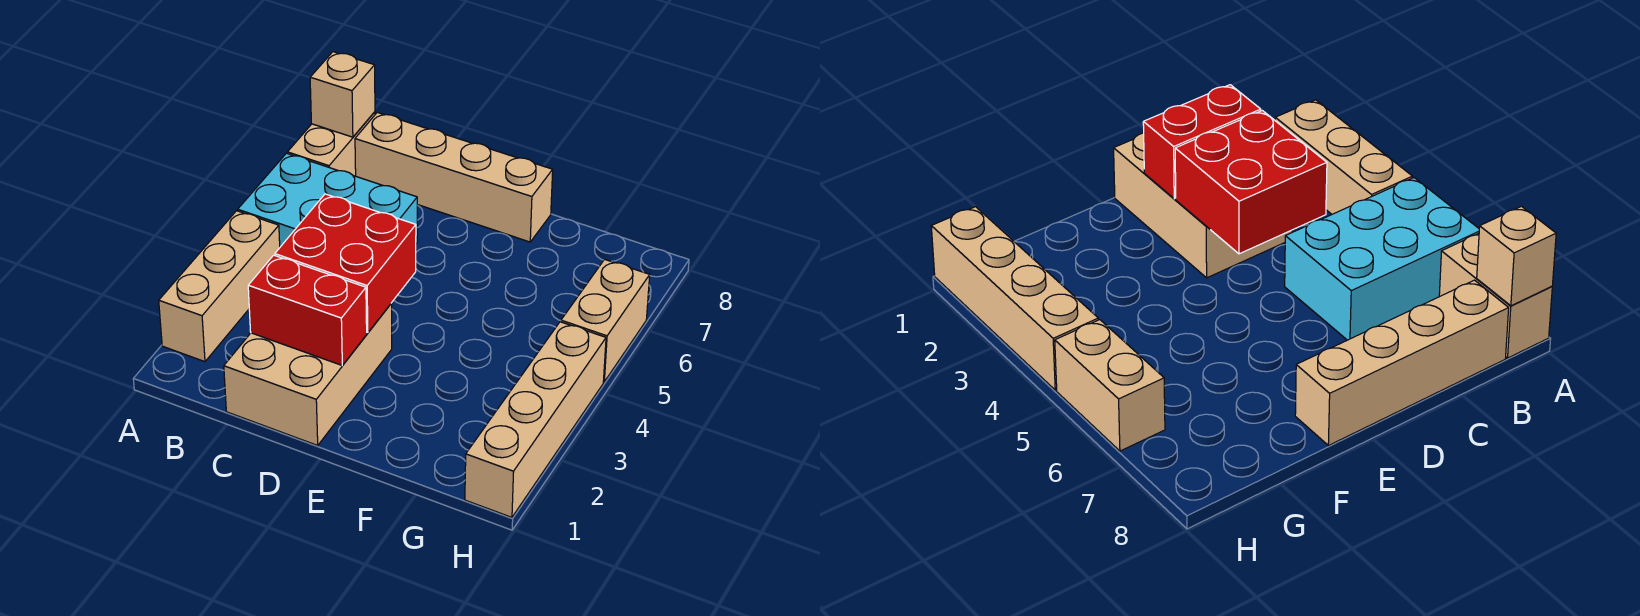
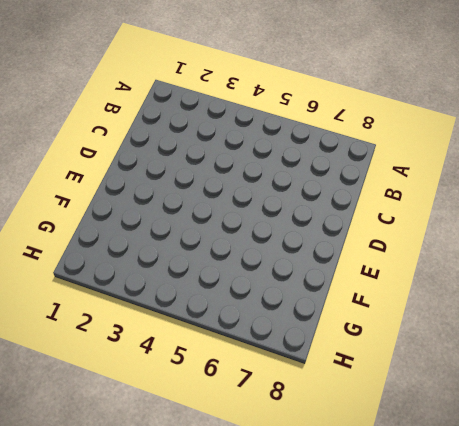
none -> tan brick A2:A4 level 1
none -> cyan brick A5:C6 level 1

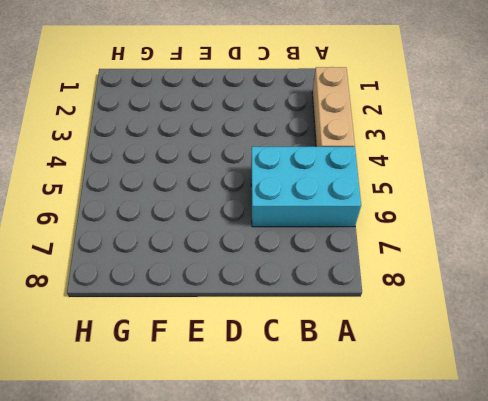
none -> tan brick A7:A8 level 1
none -> tan brick B8:E8 level 1

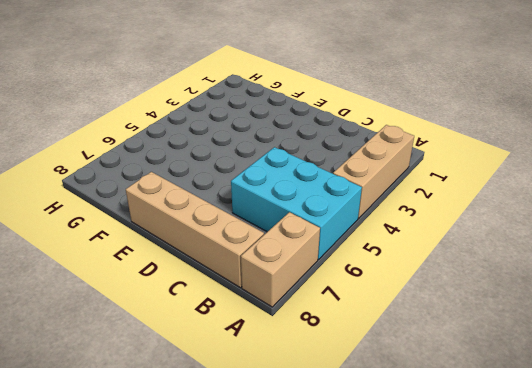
none -> tan brick C1:D3 level 1
none -> tan brick H1:H4 level 1

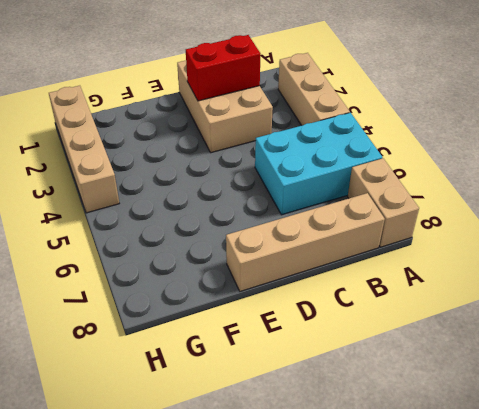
none -> tan brick H5:H6 level 1
none -> tan brick A8 level 2

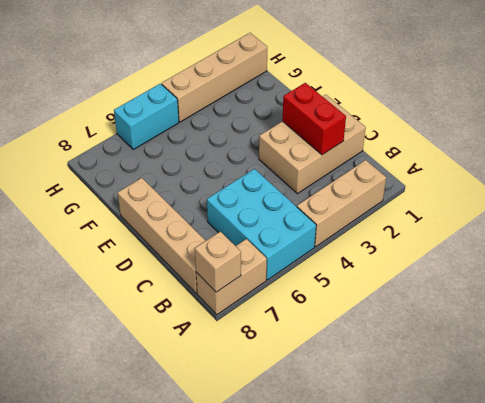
cyan brick H5:H6 level 1 -> tan brick H5:H6 level 1
none -> red brick C3:D4 level 2

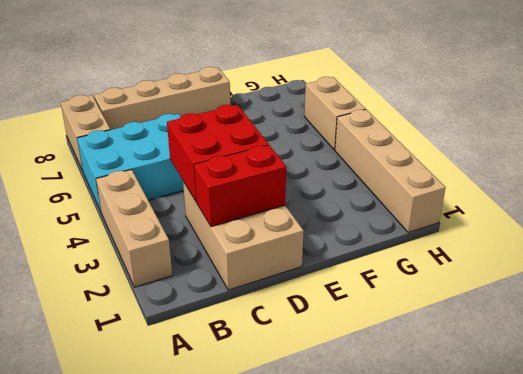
none -> tan brick A8 level 2

